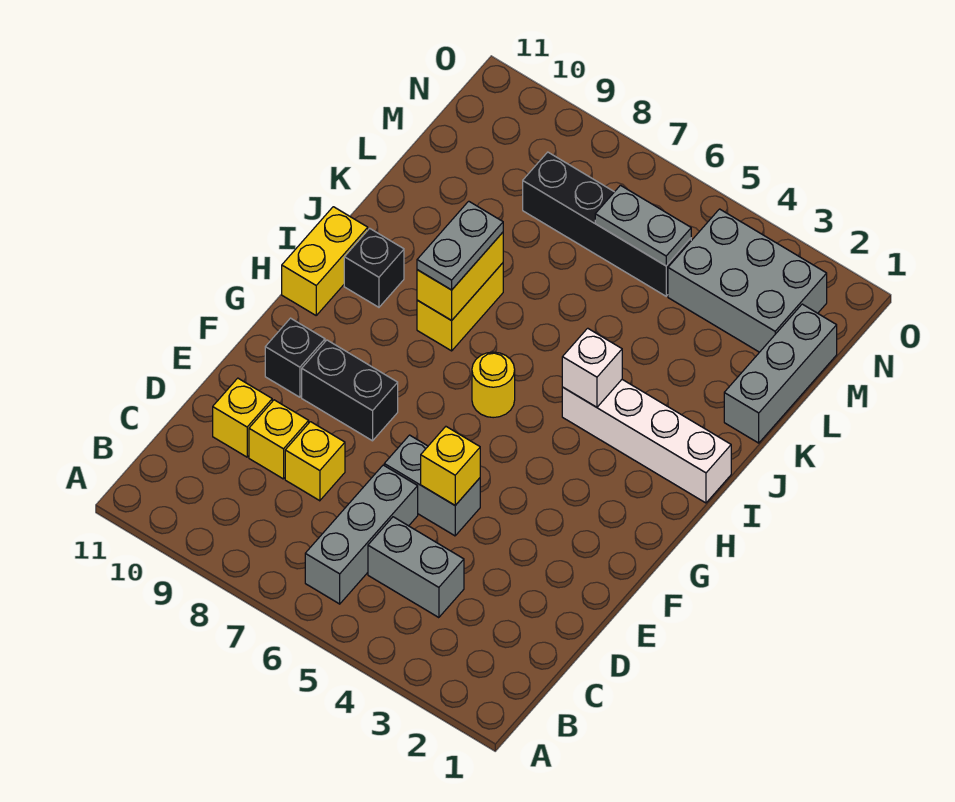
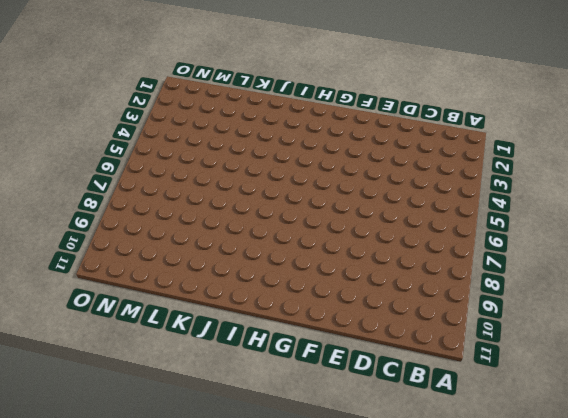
none -> grey brick B6:D6 level 1
none -> grey brick C4:C5 level 1
none -> yellow brick D8 level 1

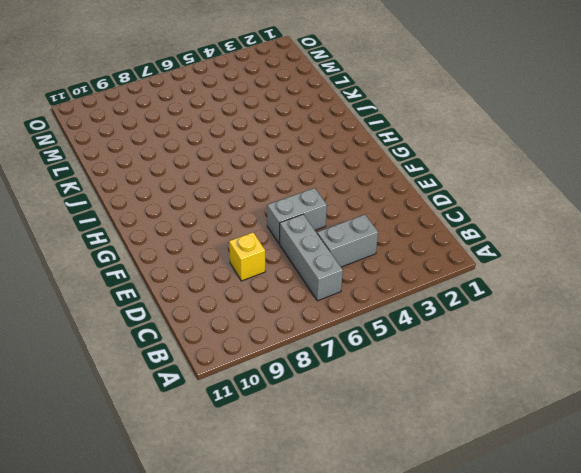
none -> yellow brick D9 level 1
none -> yellow brick D10 level 1
none -> black brick F8:F9 level 1

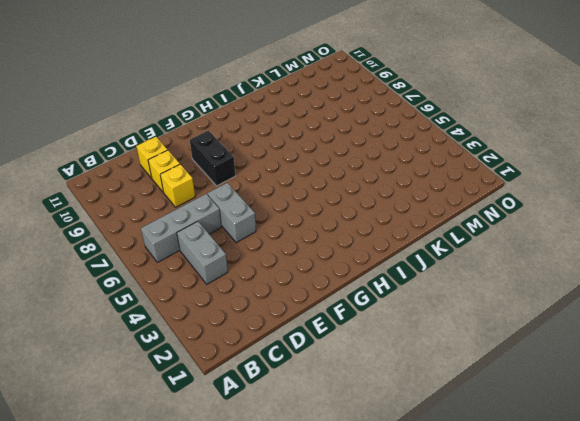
none -> black brick F10 level 1
none -> yellow round brick H6 level 1
none -> yellow brick H11:I11 level 1

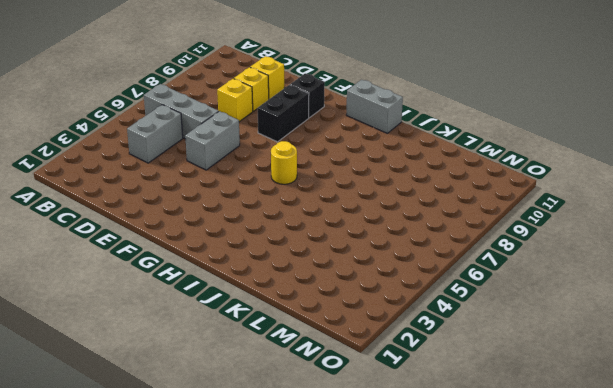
grey brick H11:I11 level 1 -> yellow brick H11:I11 level 1
none -> white brick I1:I4 level 1
none -> yellow brick I8:J8 level 1
none -> black brick I10 level 1

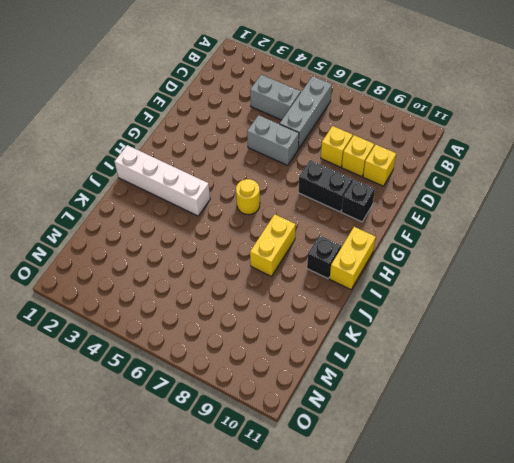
none -> grey brick K1:M1 level 1
none -> grey brick M2:N4 level 1
none -> black brick M5:M8 level 1

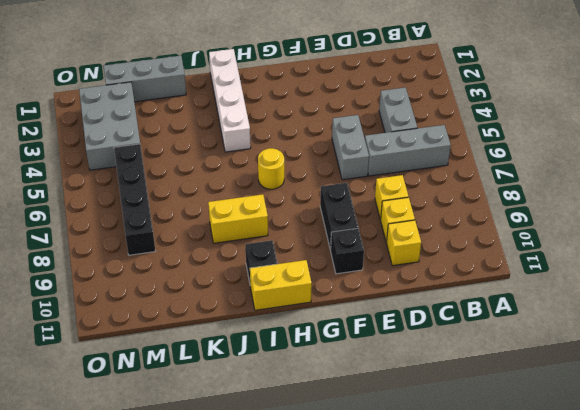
none -> yellow brick E5 level 2
none -> white brick I4 level 2
none -> yellow brick I8:J8 level 2

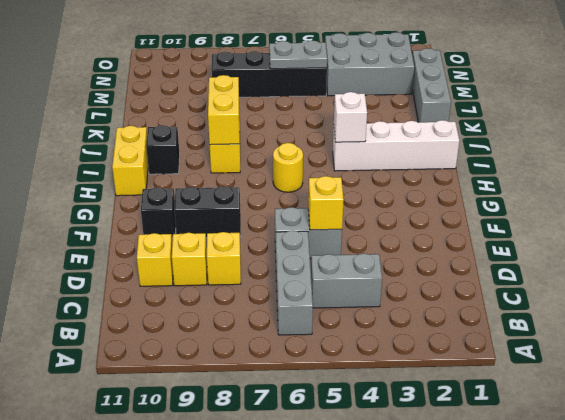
none -> grey plate I8:J8 level 3

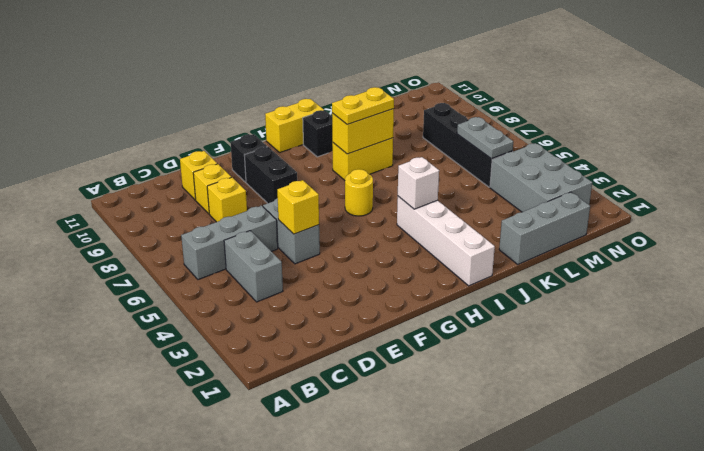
yellow plate I8:J8 level 3 -> grey plate I8:J8 level 3

